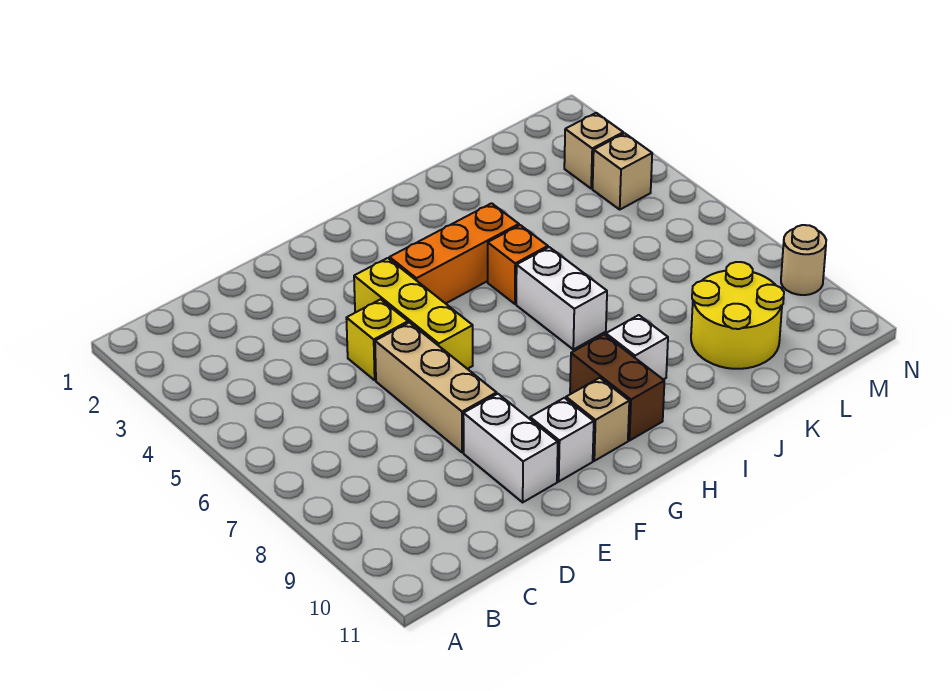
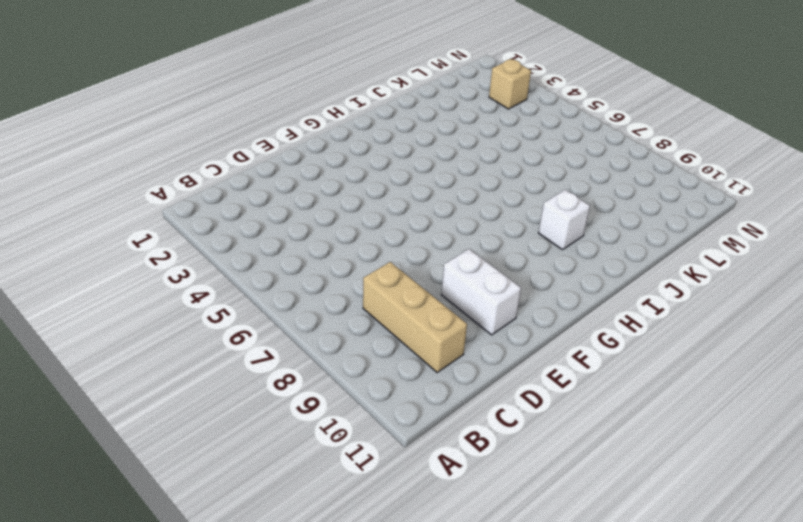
tan brick C8:C10 level 1 -> tan brick E6:E8 level 1
none -> yellow brick E5 level 1
none -> yellow brick F4:F6 level 1
none -> white brick F10 level 1

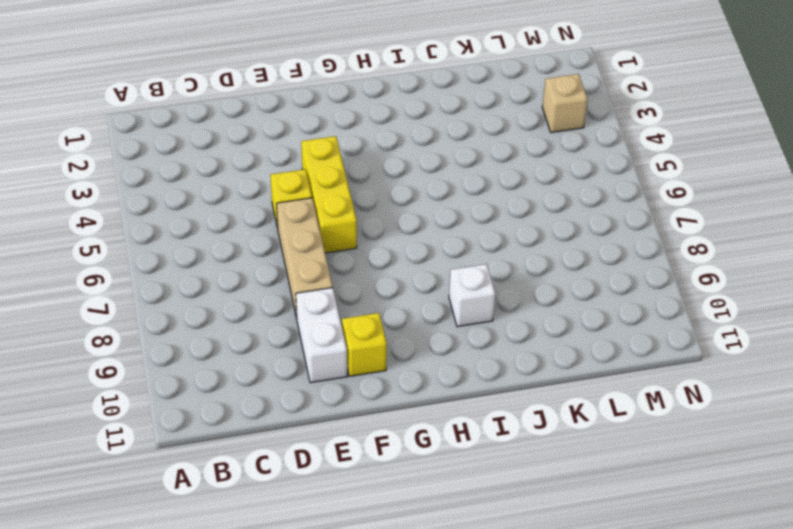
yellow brick F10 level 1 -> white brick F10 level 1
none -> orange brick G4:I4 level 1
none -> tan brick G10 level 1
none -> brown brick H9:H10 level 1

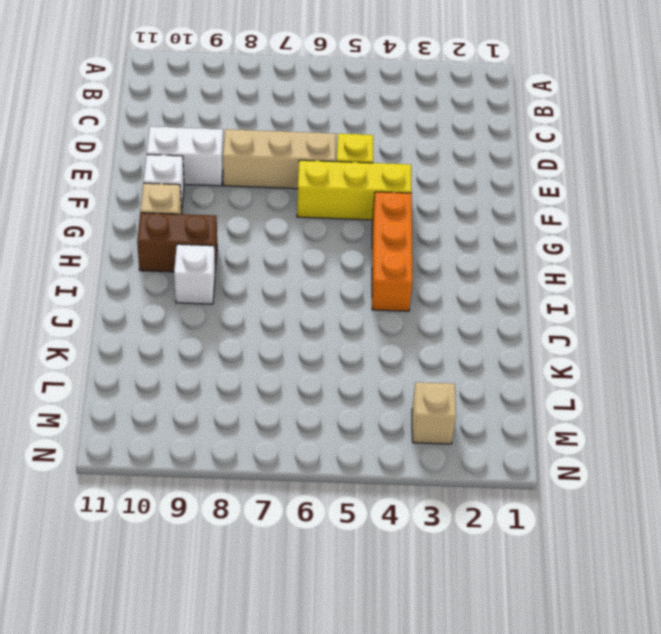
none -> orange brick I5 level 1
none -> white brick I6:I7 level 1
none -> yellow round brick K9:L10 level 1

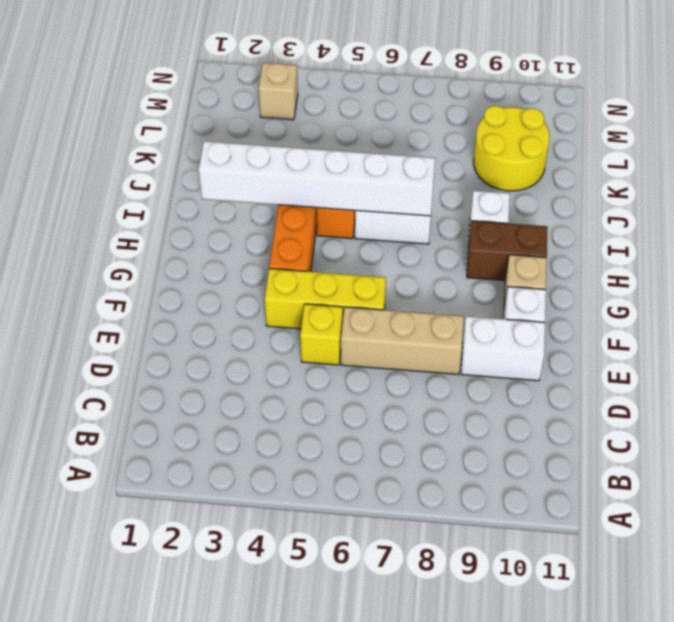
white brick I2:I7 level 2 -> none
none -> tan brick M4 level 1
none -> tan round brick N9 level 1

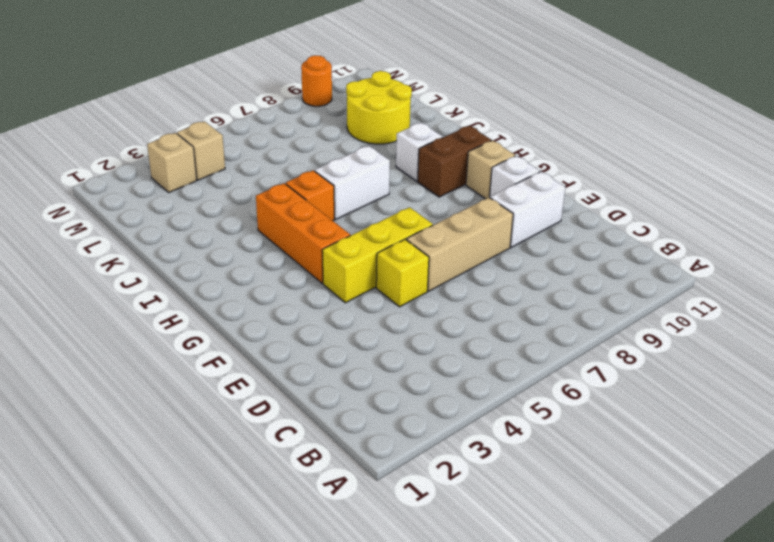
orange round brick N9 level 1 -> tan round brick N9 level 1

